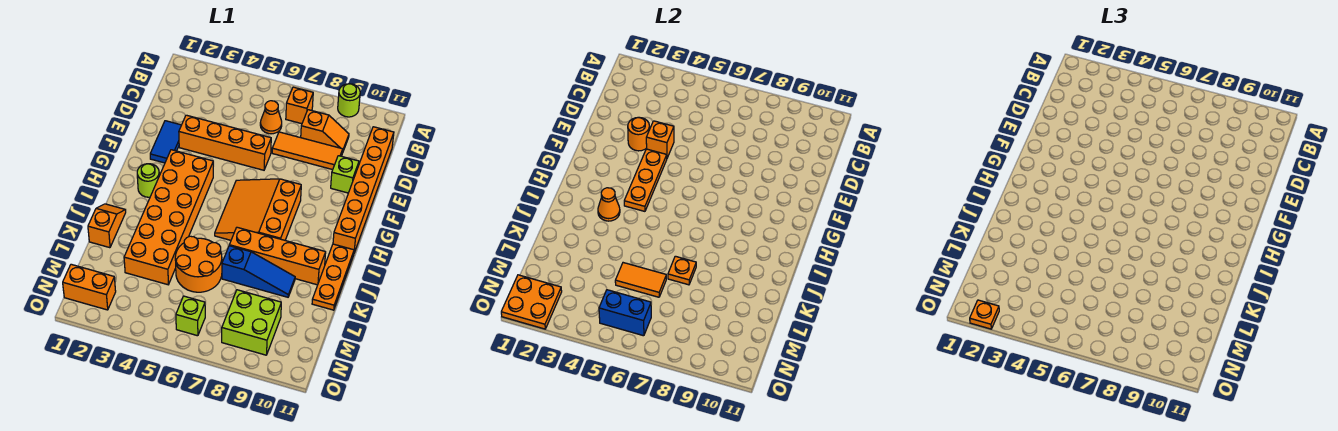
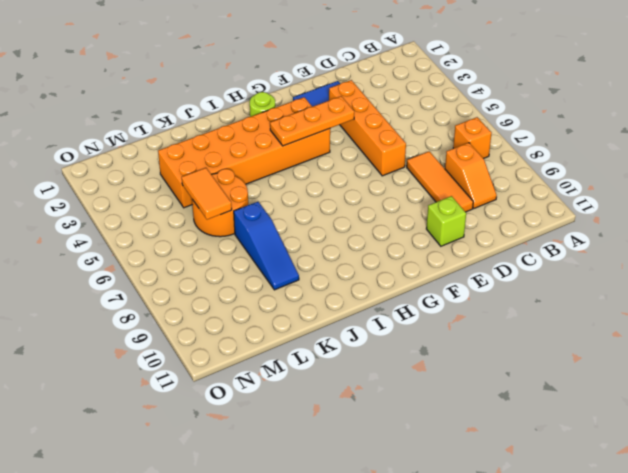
none -> lime round brick A9 level 1
none -> orange cone C6 level 1
none -> orange brick C11:H11 level 1

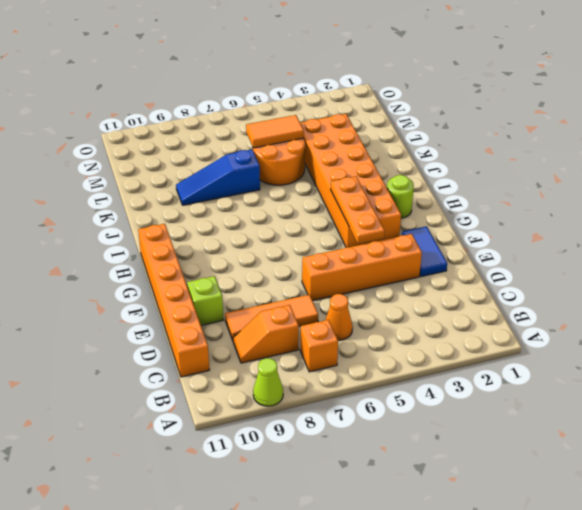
lime cone A9 level 1 -> lime round brick A9 level 1
none -> orange slope G6:I8 level 1 top 8
none -> orange plate I11:K11 level 1
none -> orange slope J1:K1 level 1 top K

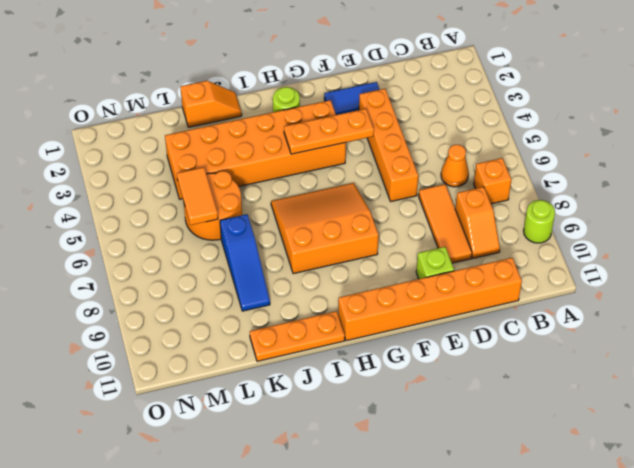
none -> orange brick J7:J10 level 1
none -> lime brick M8:N9 level 1
none -> orange brick N1:N2 level 1

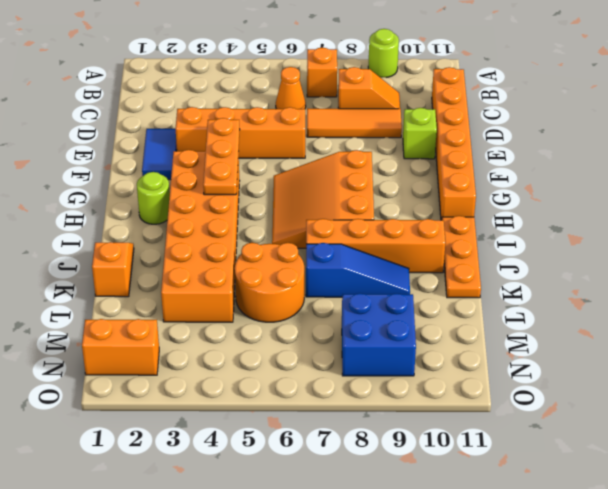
blue brick M8:N9 level 1 -> lime brick M8:N9 level 1
none -> lime brick N6 level 1
none -> orange round brick E3 level 2
none -> orange brick E4 level 2

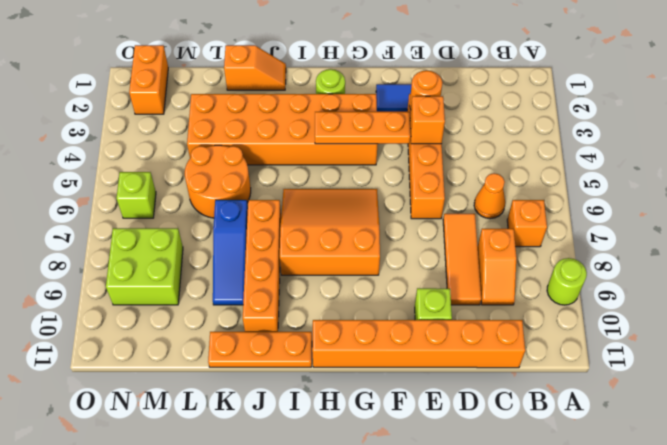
none -> orange cone I3 level 2
none -> orange plate K7 level 2
none -> orange tile L5:L6 level 2

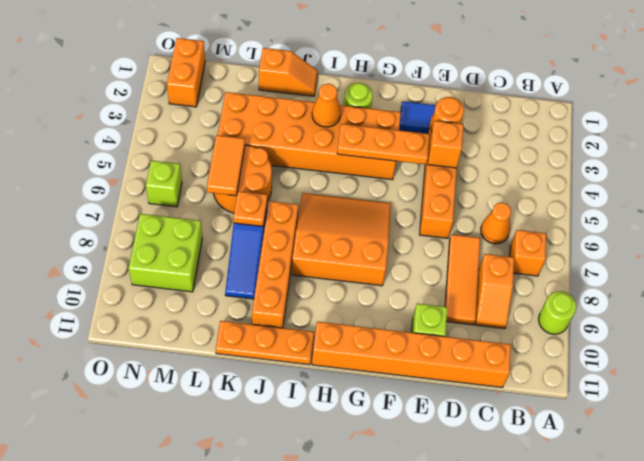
none -> orange plate N1:O2 level 2
none -> blue brick N5:N6 level 2
none -> orange plate O2 level 3

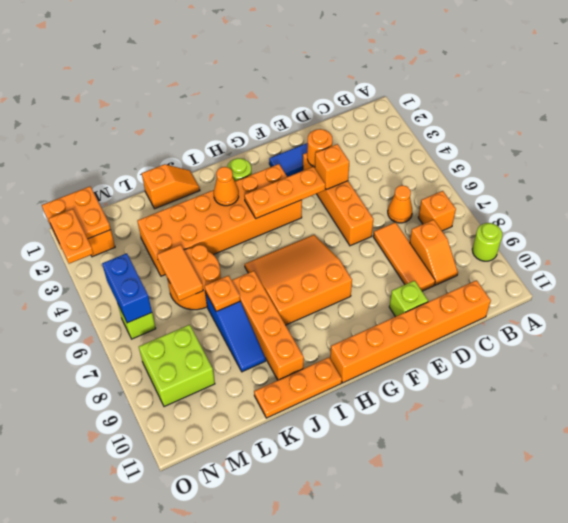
orange plate O2:O3 level 3 -> orange plate O2 level 3

